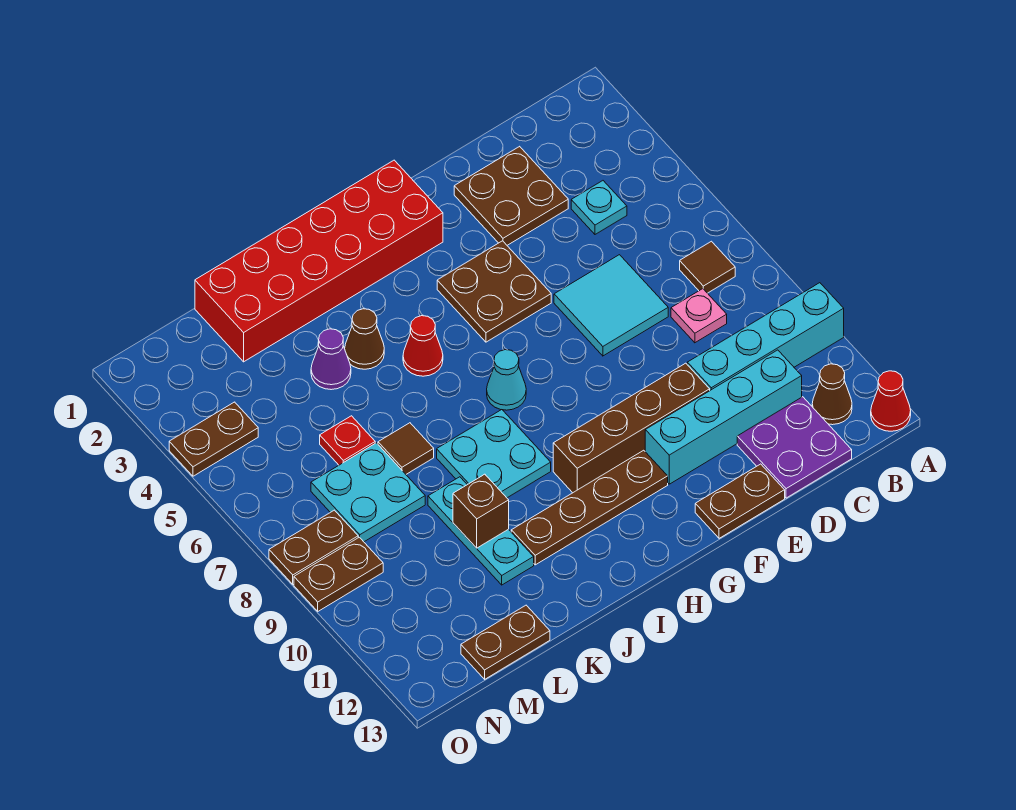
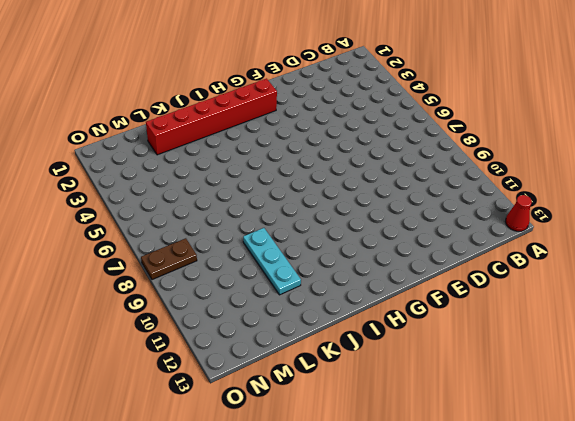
red brick G2:L2 level 1 -> red brick G1:L2 level 1
none -> cyan brick A10:D10 level 1
none -> brown tile B7 level 1
none -> brown cone B12 level 1

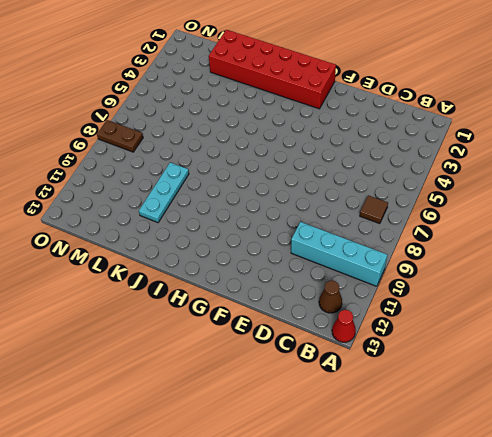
none -> cyan plate C4 level 1
none -> pink plate C8 level 1
none -> cyan brick C11:F11 level 1

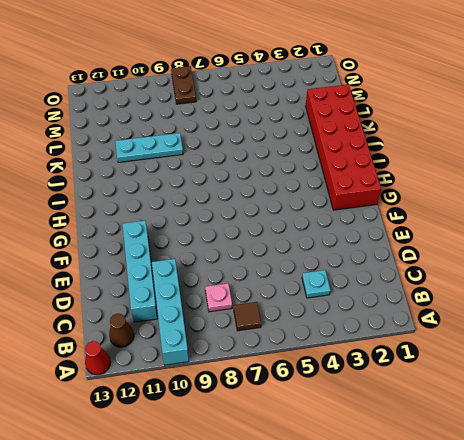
none -> purple plate C12:D13 level 1
none -> brown plate D2:E3 level 1
none -> cyan tile D6:E7 level 1

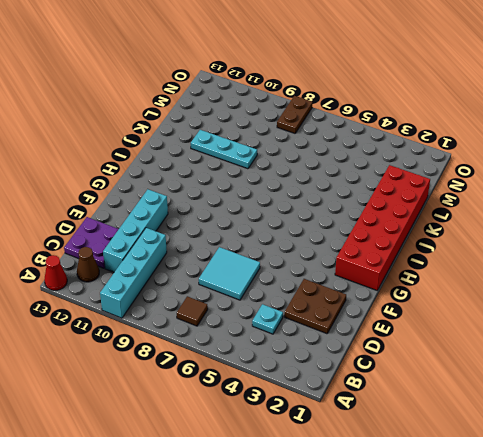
none -> pink plate C8 level 1
none -> brown brick E10:H10 level 1
none -> brown plate E13:F13 level 1

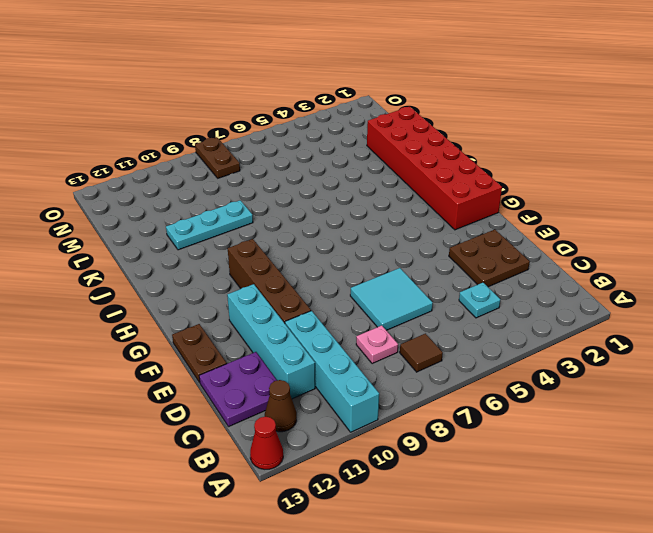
none -> brown plate F4:G5 level 1
none -> brown plate G11:J11 level 1
none -> cyan cone H7 level 1

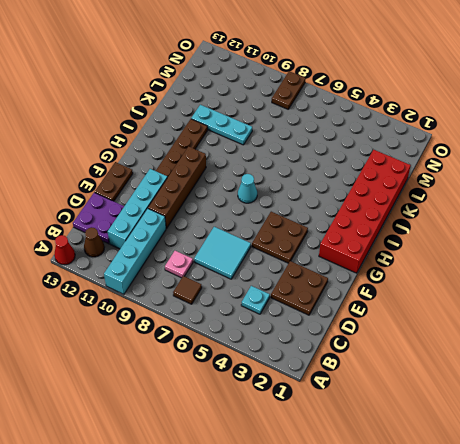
none -> red cone I5 level 1
none -> cyan plate I8:J9 level 1
none -> brown cone J4 level 1

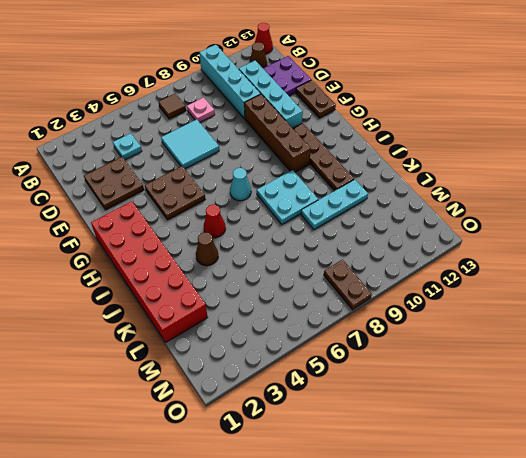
none -> purple cone K4 level 1
none -> brown tile K7 level 1
none -> red plate L6 level 1

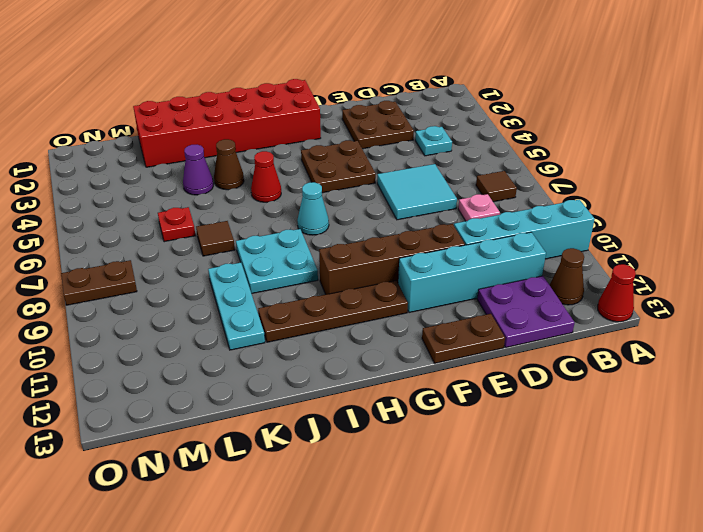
none -> cyan plate L7:M8 level 1
none -> brown plate L13:M13 level 1
none -> brown plate N4:O4 level 1

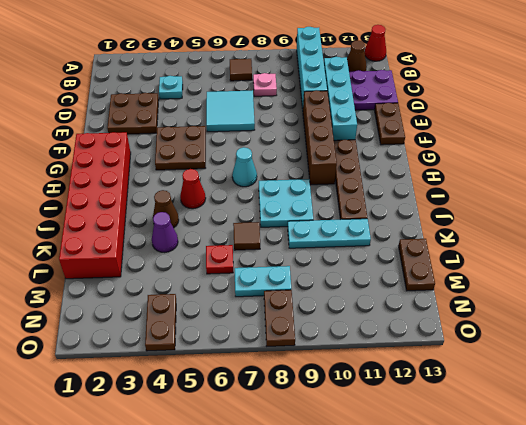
cyan plate M7:M8 level 1 -> cyan plate L7:M8 level 1
none -> brown plate N9:O9 level 1
none -> brown brick K10 level 2

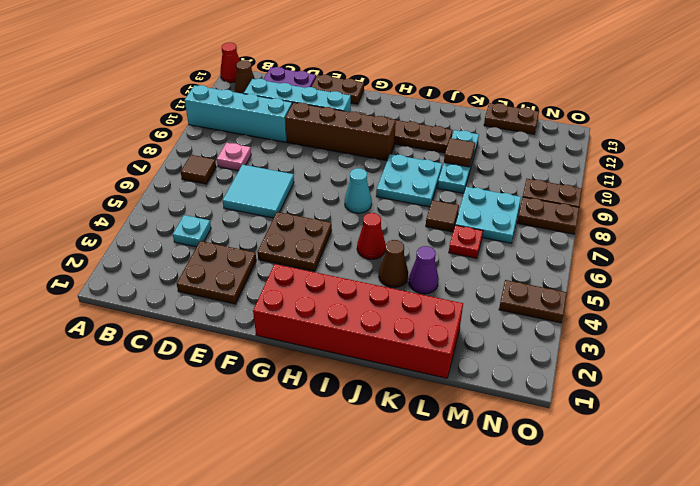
brown tile K10 level 2 -> brown brick K10 level 2

